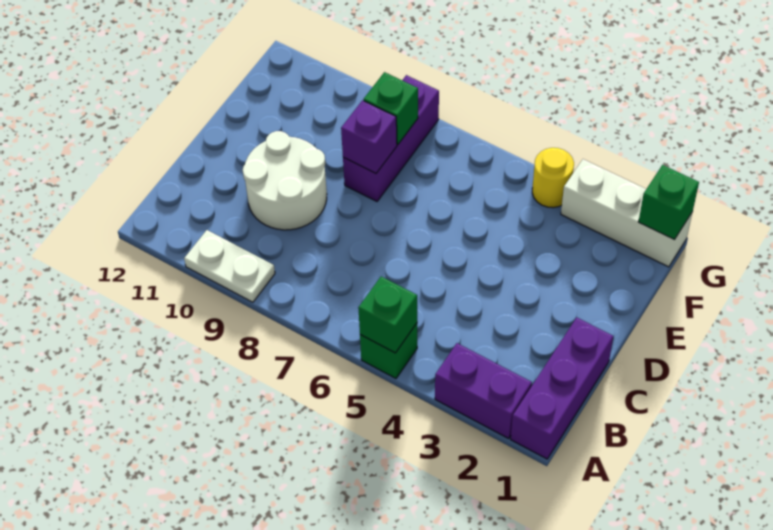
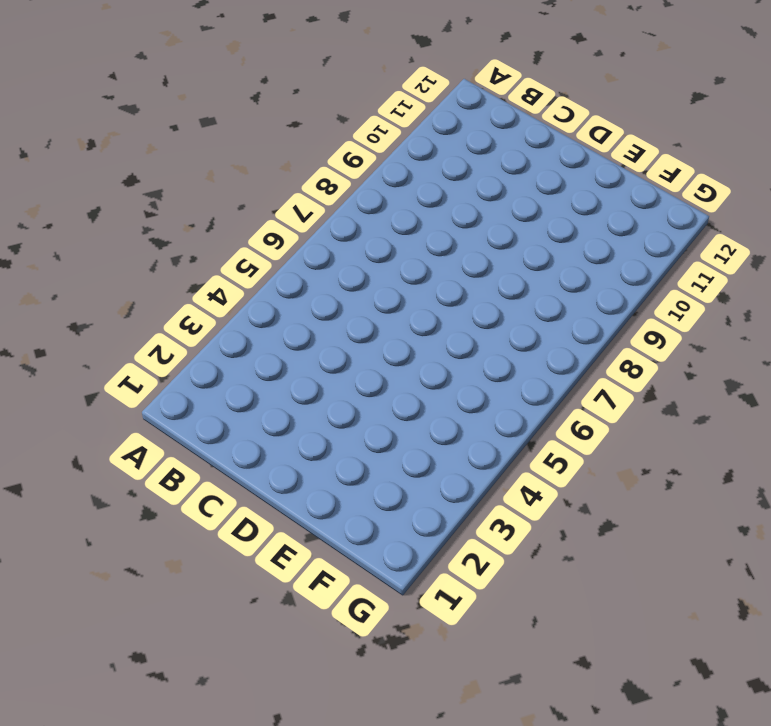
none -> purple brick A1:C1 level 1
none -> purple brick A2:A3 level 1
none -> green brick A5 level 1

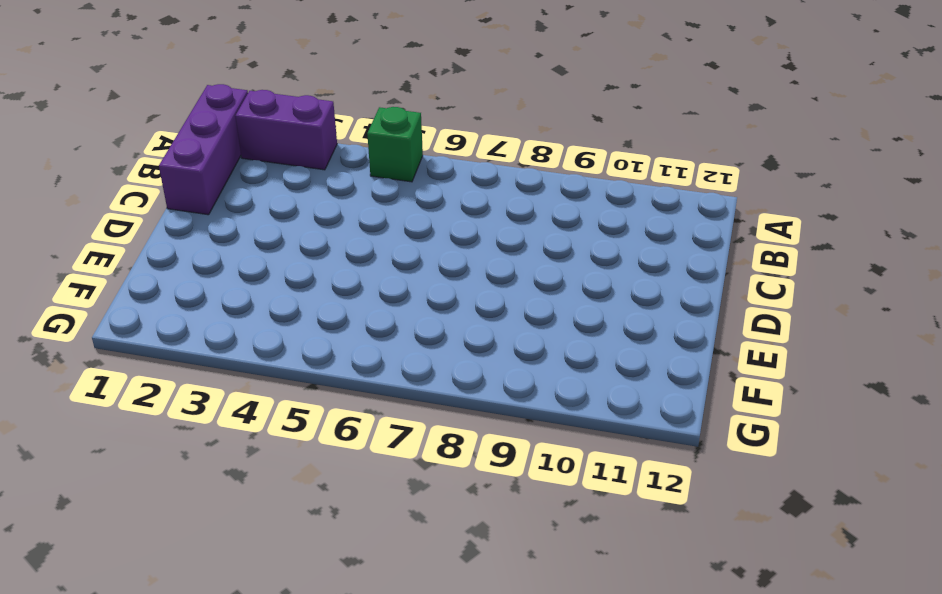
none -> white plate A9:A10 level 1
none -> white round brick C9:D10 level 1
none -> purple brick E8:G8 level 1

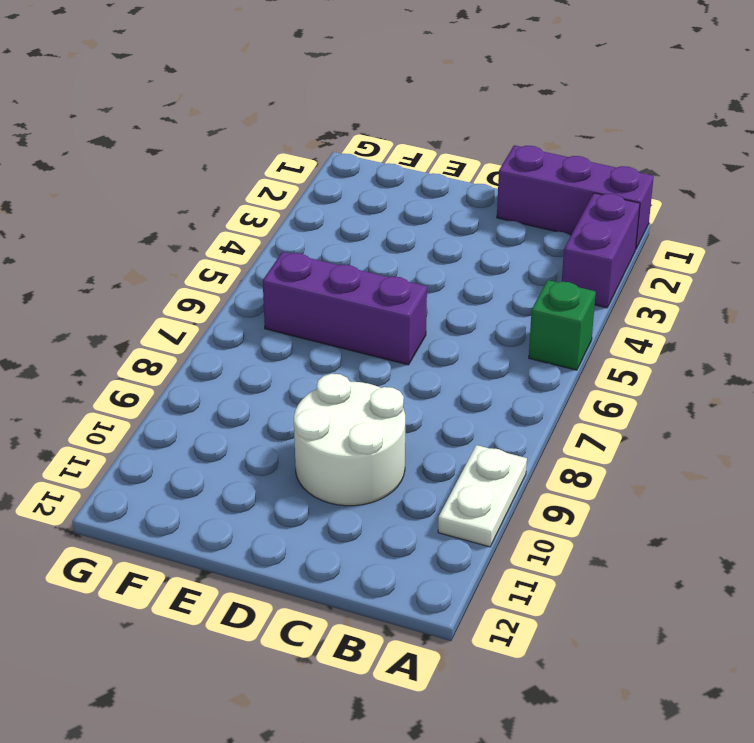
purple brick D6:F6 level 1 -> purple brick E8:G8 level 1
none -> white brick G1:G3 level 1
none -> yellow round brick G4 level 1
none -> green brick A5 level 2

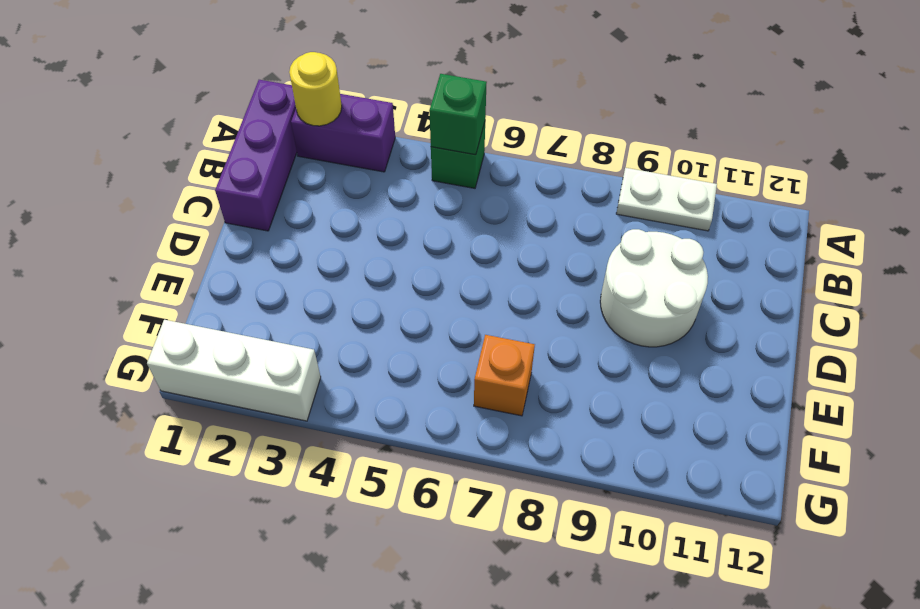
yellow round brick A2 level 2 -> yellow round brick G4 level 1
orange brick F7 level 1 -> none
none -> purple brick E8:G8 level 1
none -> purple brick E8 level 2
none -> green brick F8 level 2

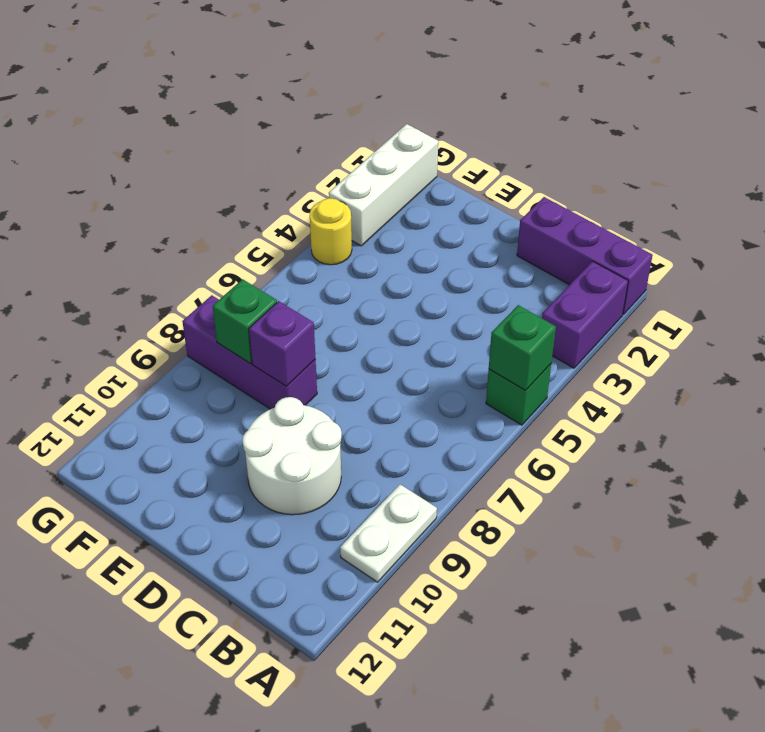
none -> green brick G1 level 2

